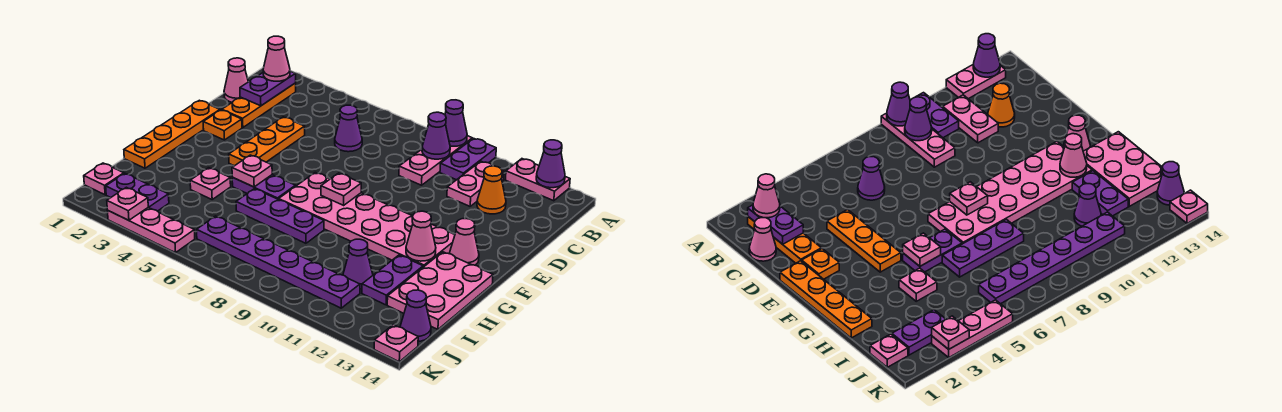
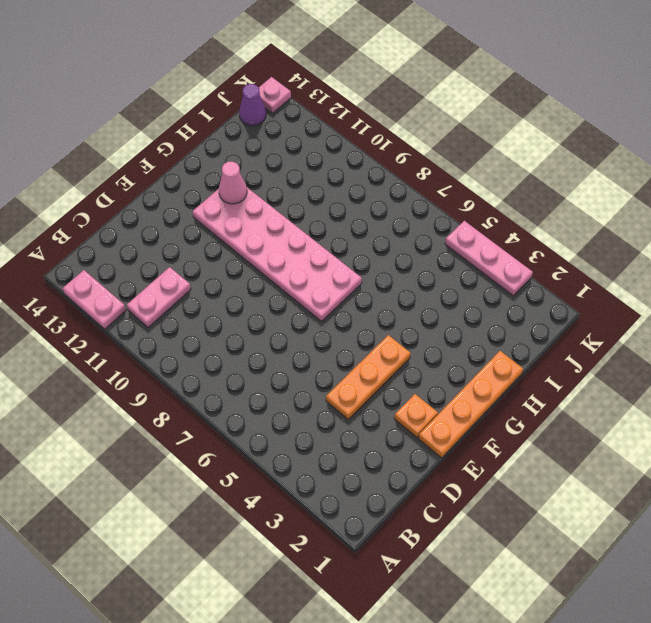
none -> pink plate A9:C9 level 1
none -> purple plate A10:B10 level 1
none -> orange plate B2:D2 level 1
none -> pink cone C1 level 1

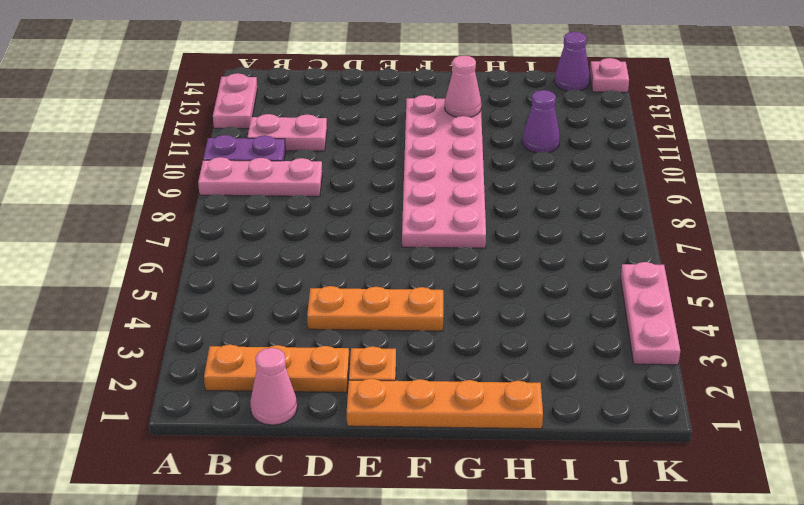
none -> purple cone C6 level 1
none -> orange cone C12 level 1
none -> pink cone F13 level 1
none -> purple plate G5:G6 level 1

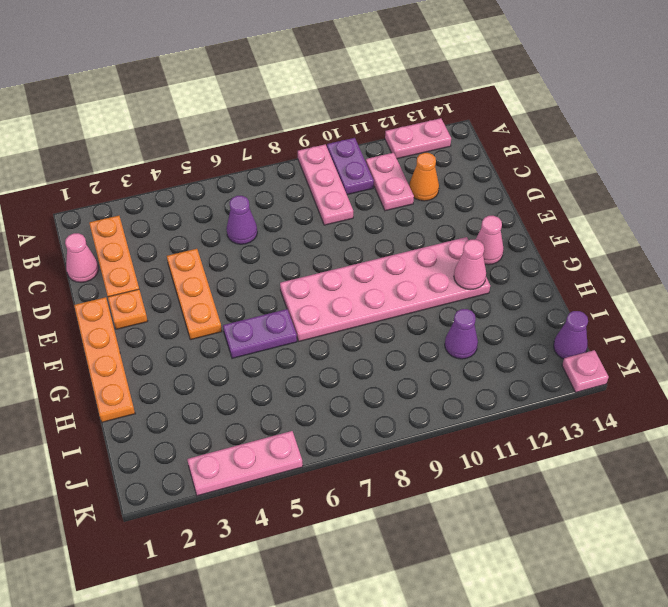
none -> pink plate G13:I14 level 1
none -> pink plate H4 level 1
none -> purple plate H6:H8 level 1
none -> purple plate H12:I12 level 1

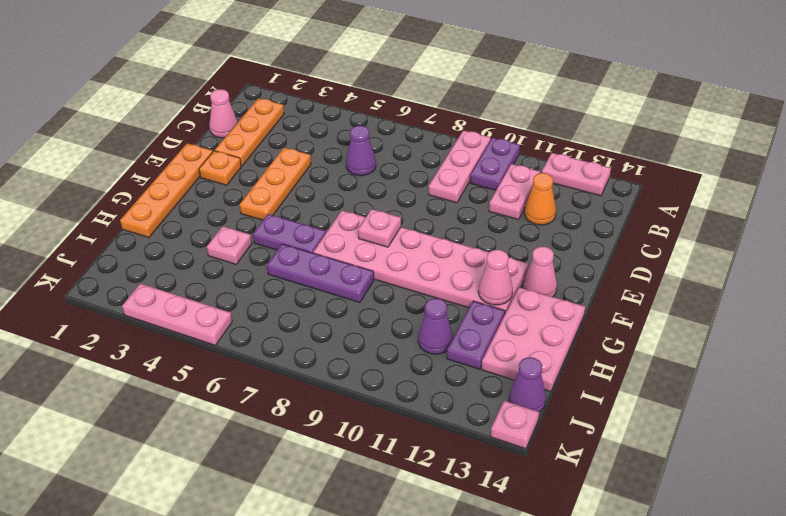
none -> pink plate J1 level 1
none -> purple plate J2:J3 level 1
none -> purple plate J6:J11 level 1
none -> purple cone A9 level 2

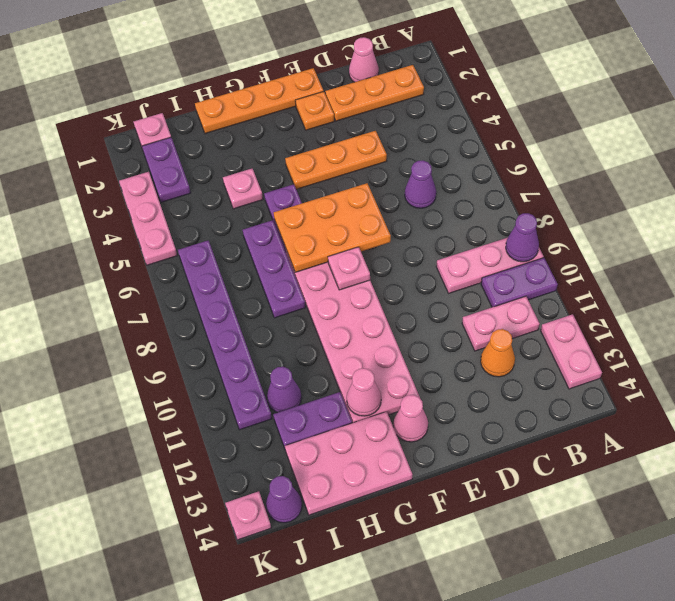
orange plate E6:G7 level 2 -> none
none -> purple cone A13 level 2
none -> purple plate B2:C2 level 2
none -> purple cone B9 level 2
none -> pink plate G5 level 2

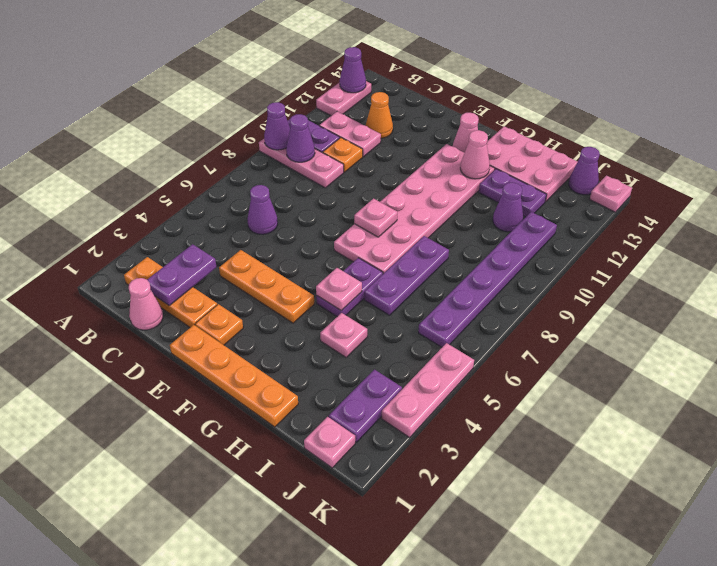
purple plate C2:C3 level 2 -> purple plate B2:C2 level 2
orange plate C10 level 1 -> none
none -> pink plate K3 level 2
none -> pink cone B2 level 3

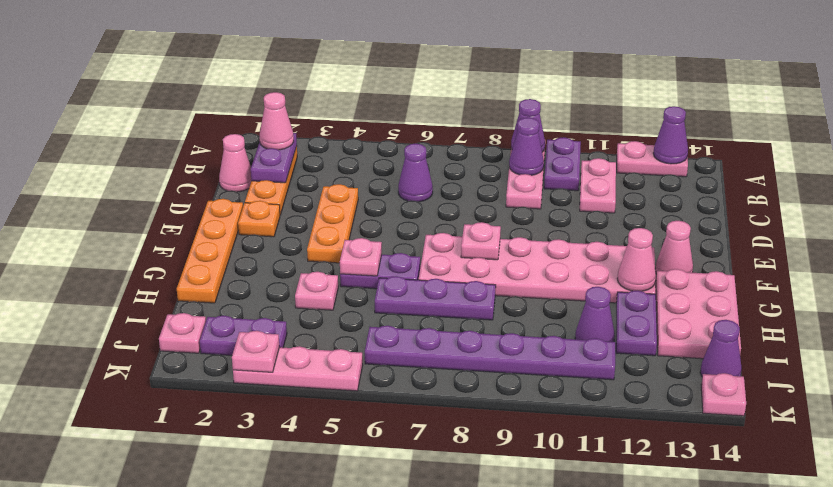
none -> orange cone C12 level 1

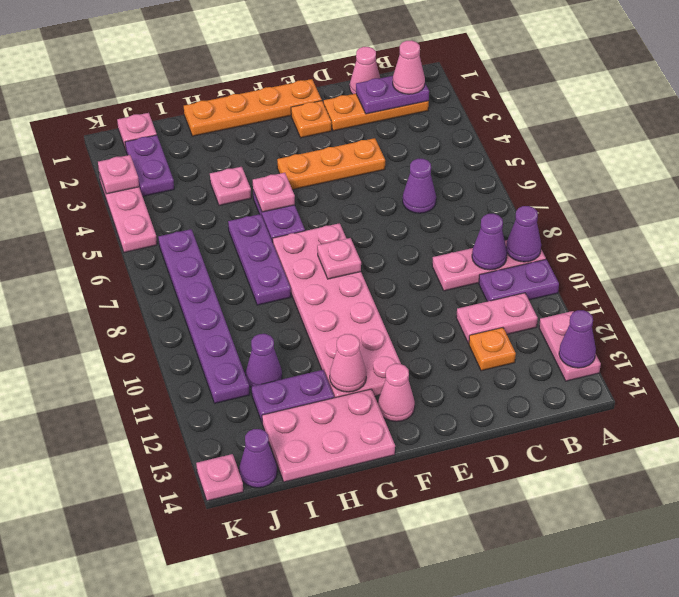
orange plate C12 level 1 -> orange cone C12 level 1

